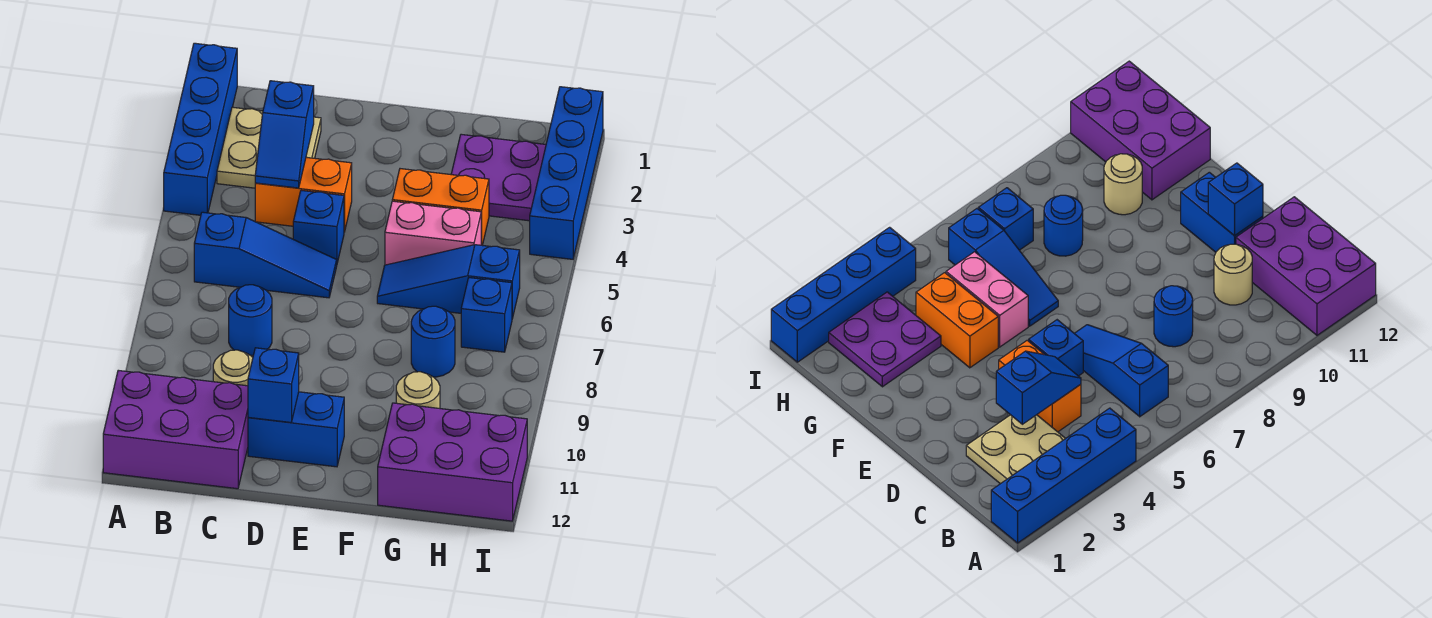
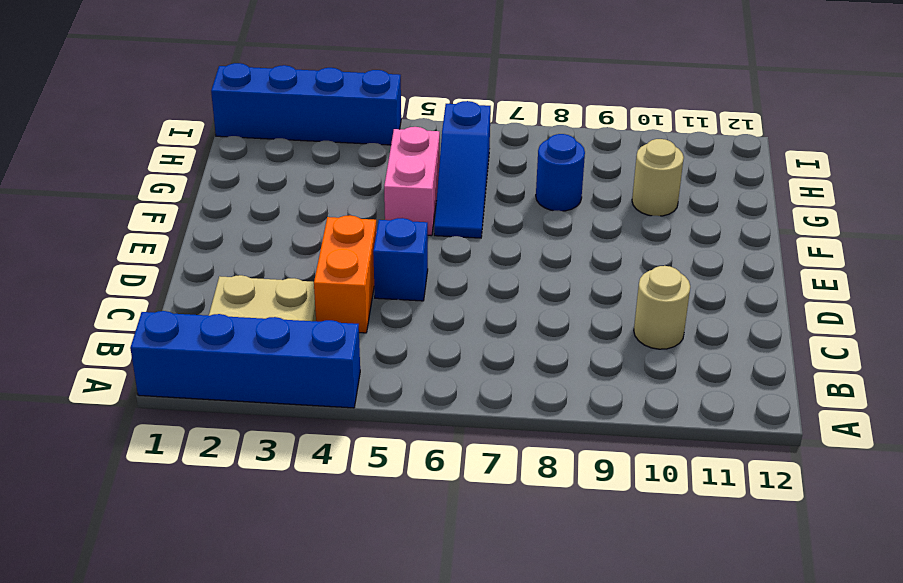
none -> purple brick A11:C12 level 1
none -> blue slope B6:D6 level 1 top B
none -> blue round brick C8 level 1

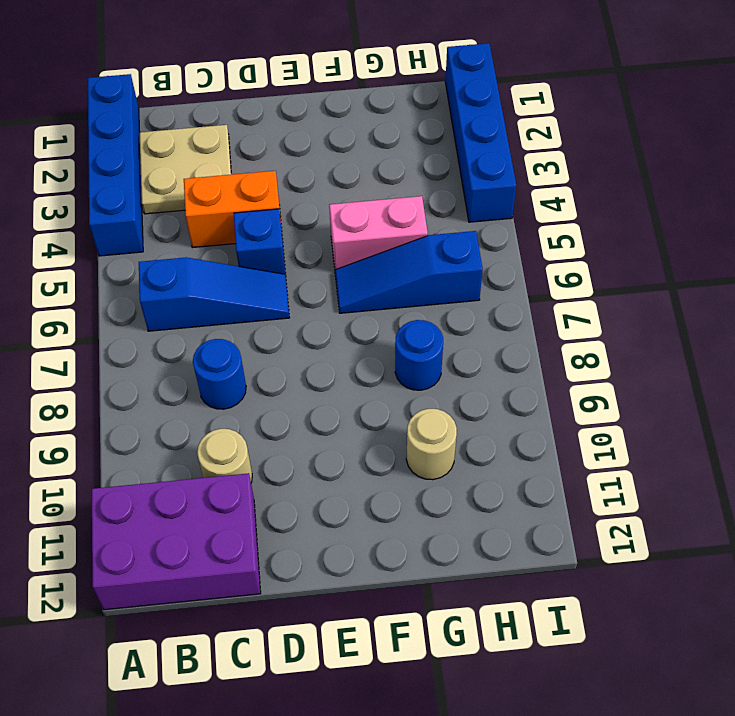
none -> blue brick D11:E11 level 1
none -> orange brick F4:G4 level 1
none -> purple plate G2:H3 level 1

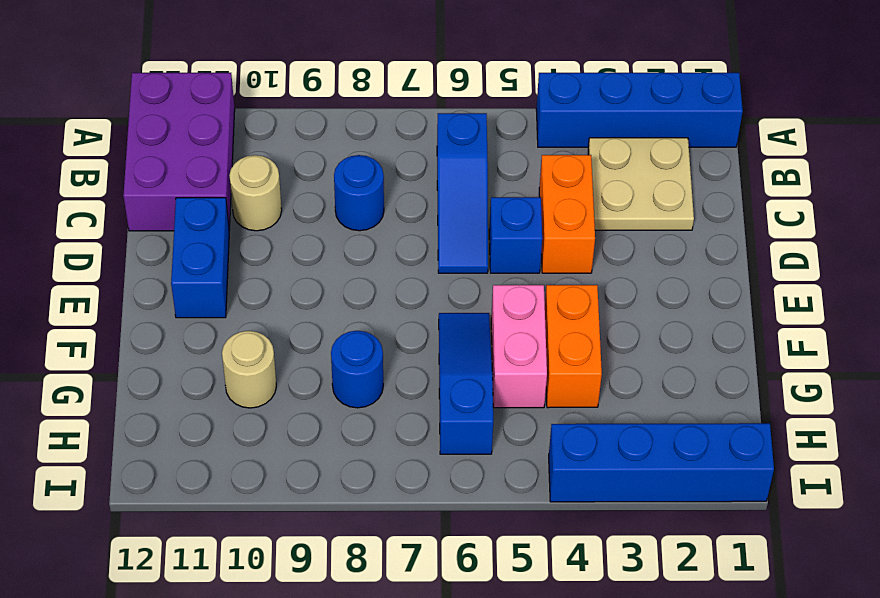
none -> purple plate G2:H3 level 1
none -> purple brick G11:I12 level 1
none -> blue brick H7 level 1

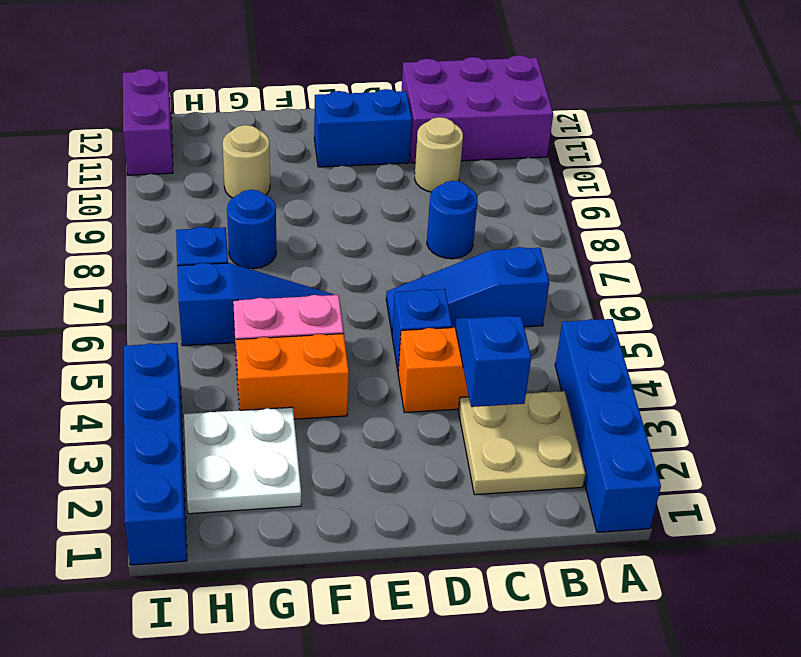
white plate G2:H3 level 1 -> purple plate G2:H3 level 1
purple brick I11:I12 level 1 -> purple brick G11:I12 level 1
none -> blue brick D11 level 2

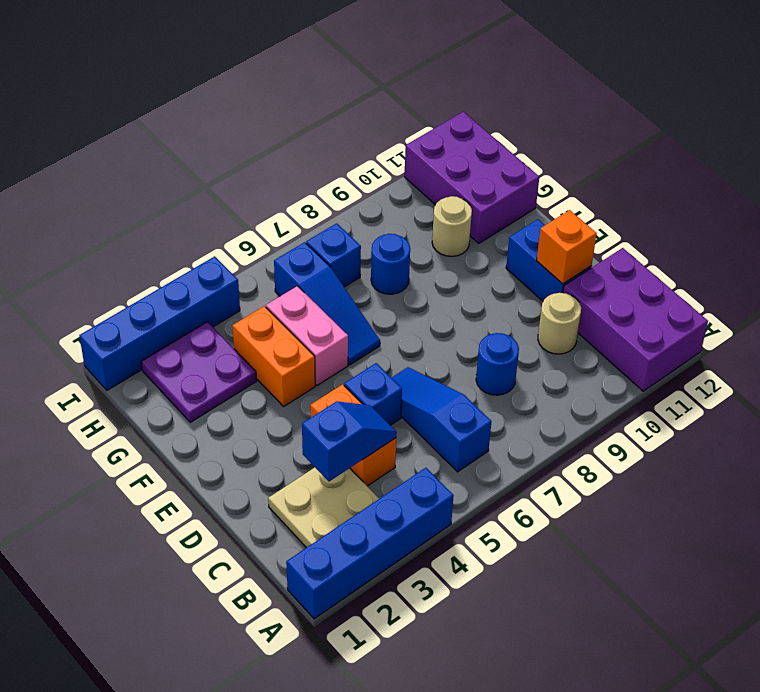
orange brick D11 level 2 -> blue brick D11 level 2

